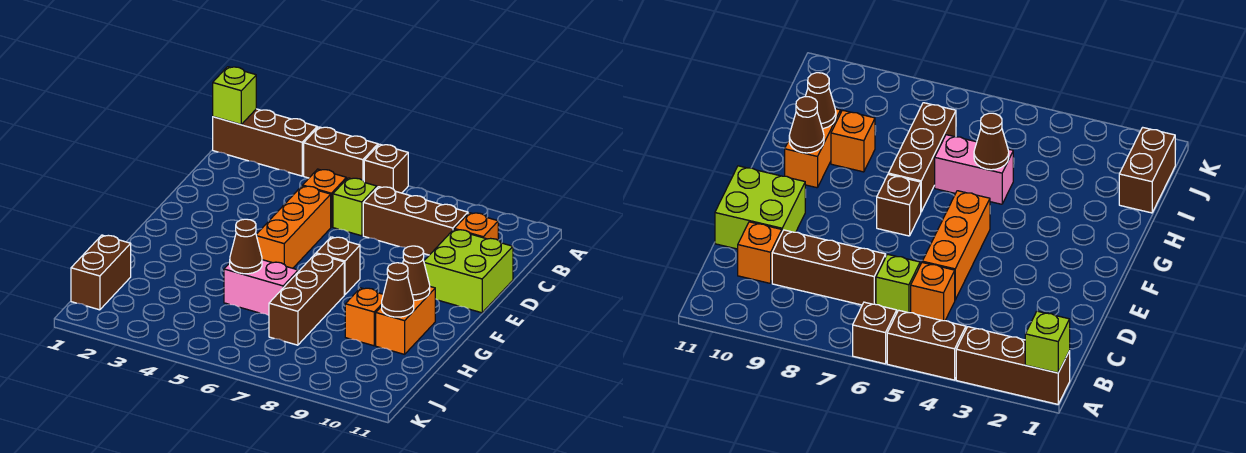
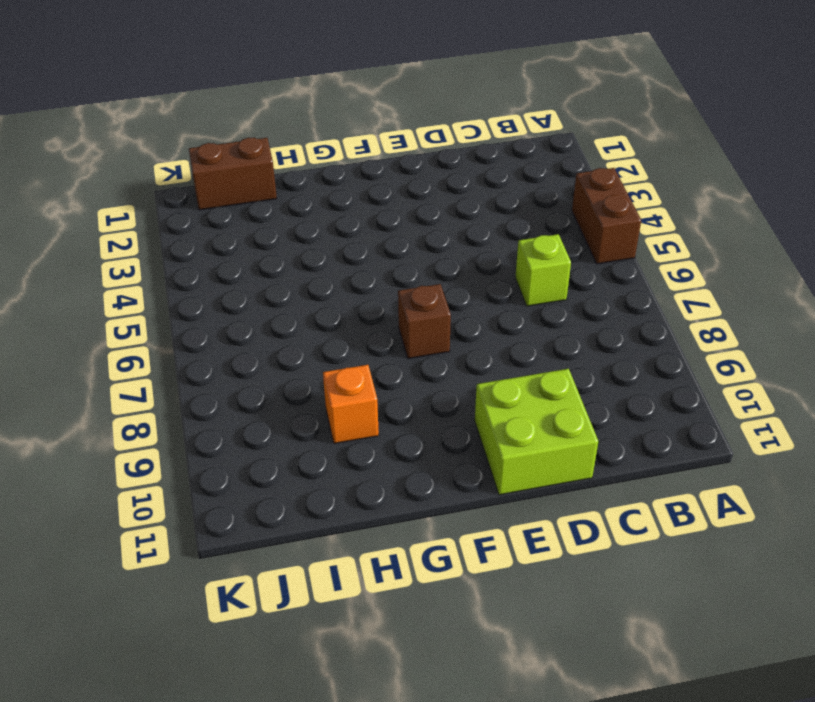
none -> brown brick A1:A3 level 1
none -> brown brick A6 level 1
none -> orange brick C5 level 1

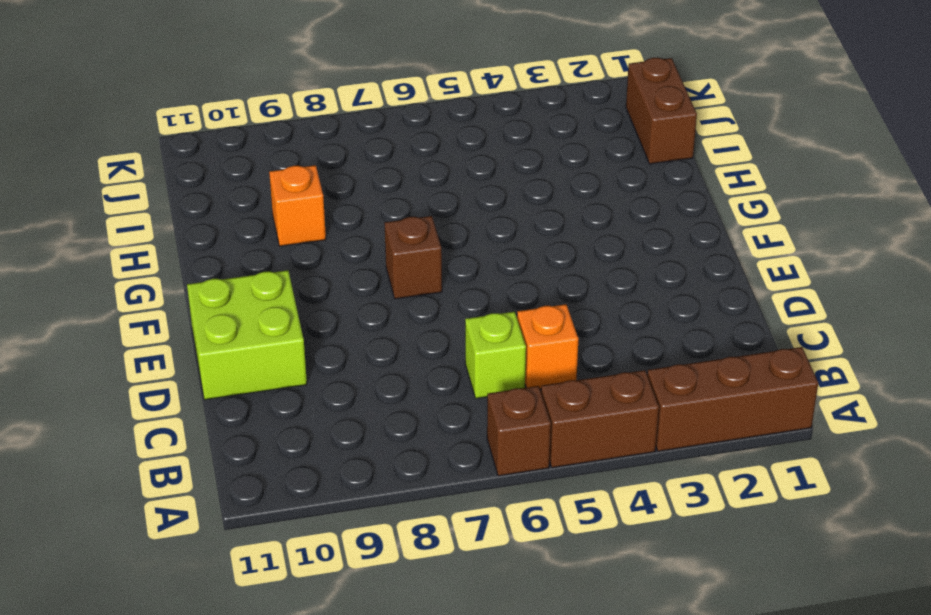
none -> brown brick C7:C9 level 1
none -> orange brick C10 level 1
none -> orange brick D5:F5 level 1

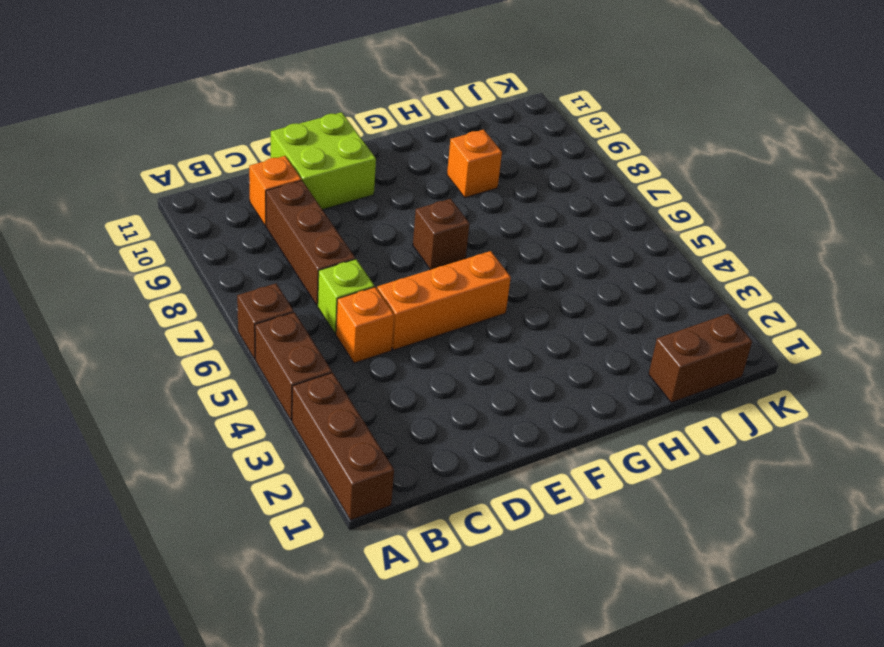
none -> brown brick G7:I7 level 1
none -> orange brick G10:H10 level 1
none -> pink brick H5:H6 level 1

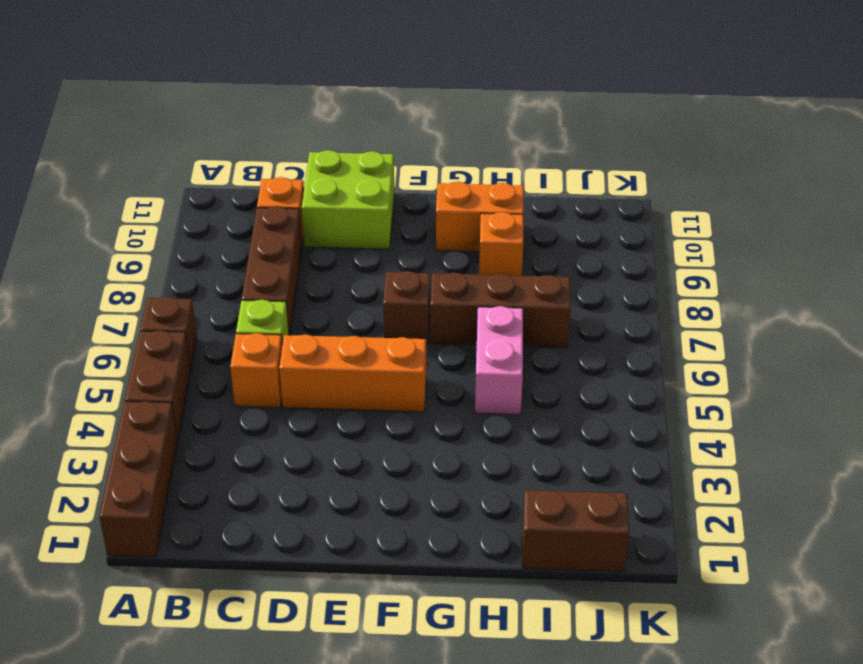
none -> lime brick A1 level 2
none -> brown cone G10 level 2
none -> brown cone H5 level 2

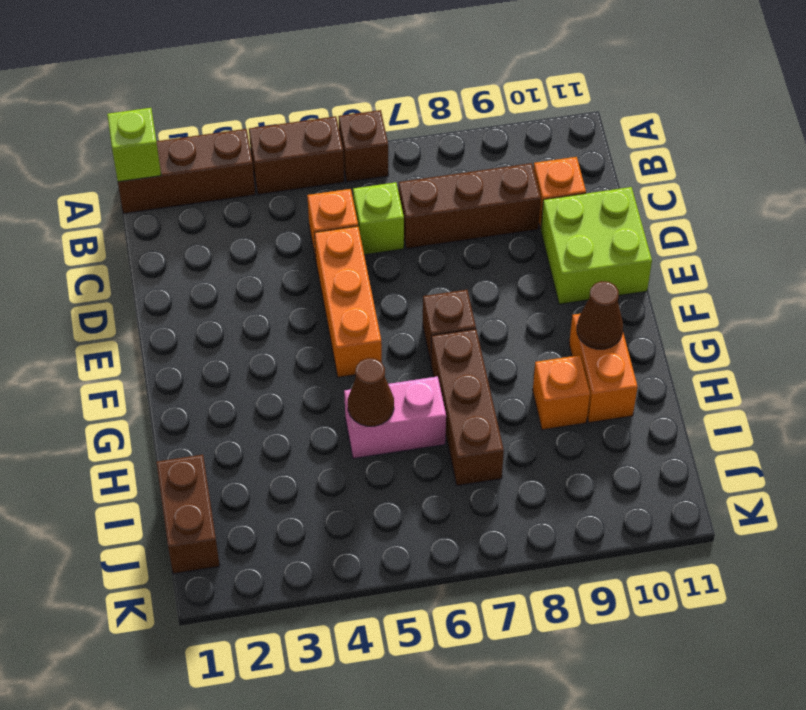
none -> brown cone H10 level 2

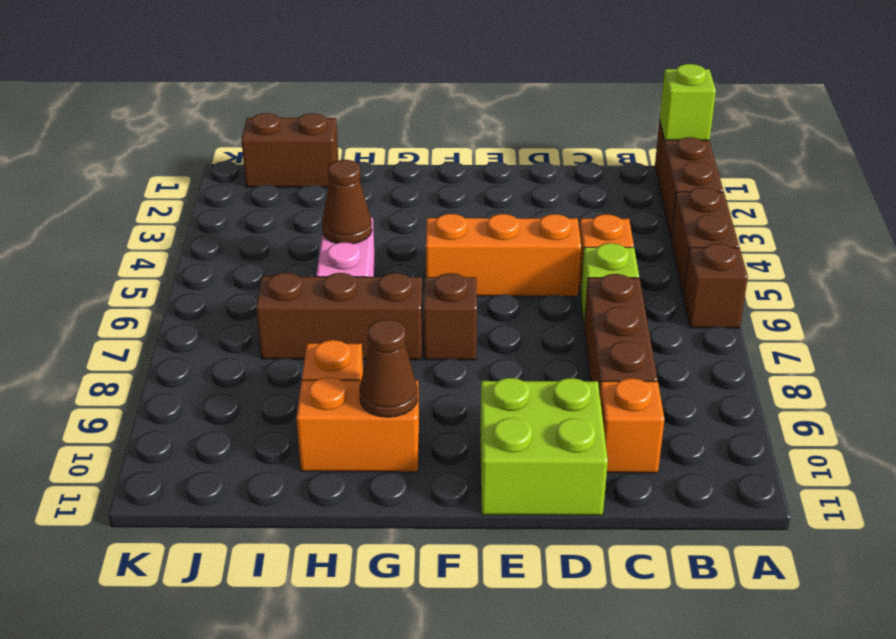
none -> brown cone H10 level 2

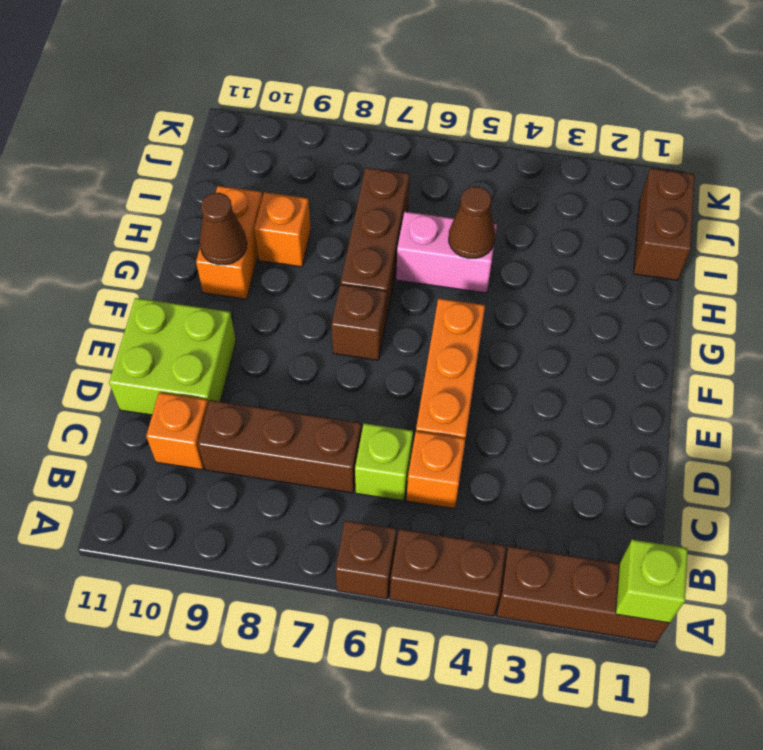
none -> brown cone H10 level 2

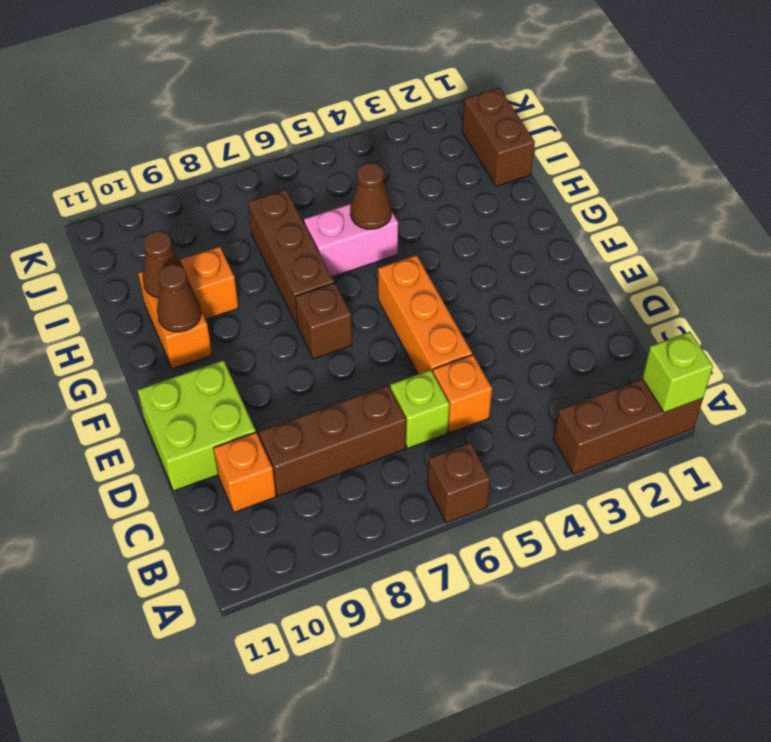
none -> brown brick A4:A5 level 1

